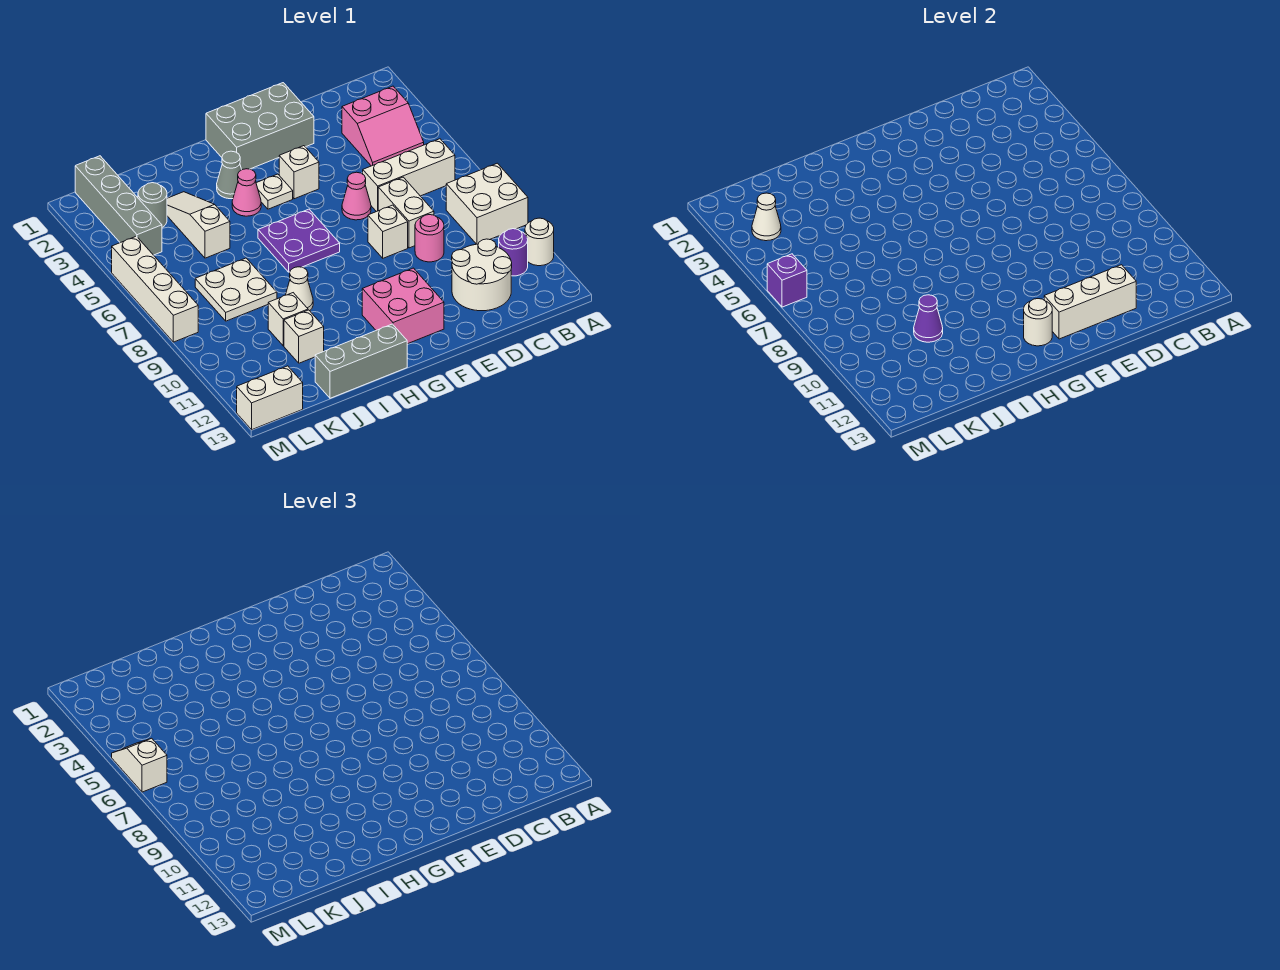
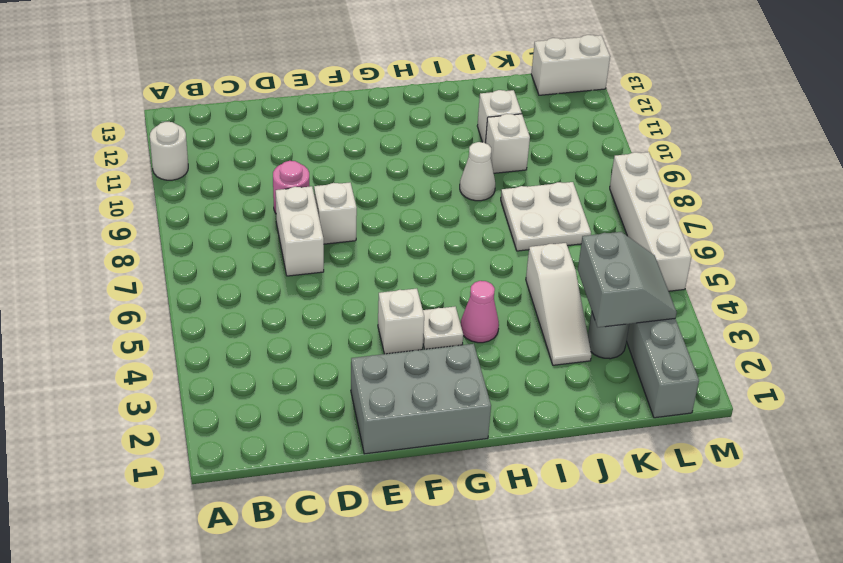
grey slope K3:L4 level 2 top K -> white cone L3 level 2
none -> white brick A8:B9 level 1
none -> pink slope B3:C4 level 1 top 3
none -> white brick B6:D6 level 1
none -> purple round brick B11 level 1

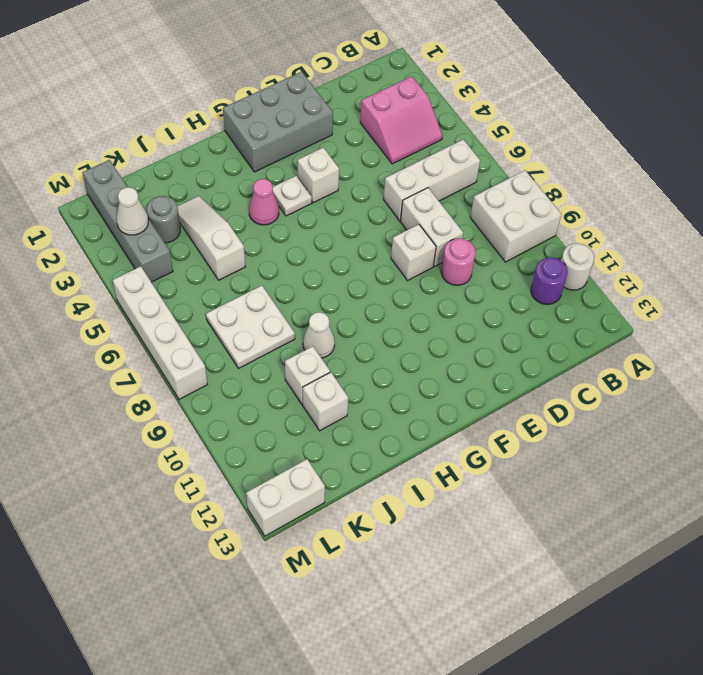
none -> white round brick C11:D12 level 1
none -> pink cone E6 level 1
none -> pink brick F11:G12 level 1
none -> purple plate G6:H7 level 1

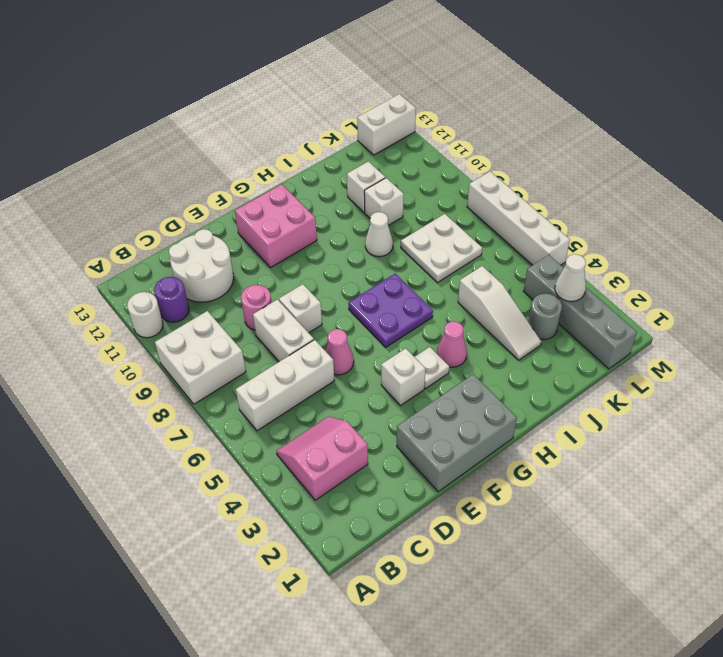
none -> grey cone H3 level 1
none -> grey brick H13:J13 level 1
none -> white brick D12:F12 level 2
none -> white round brick G12 level 2

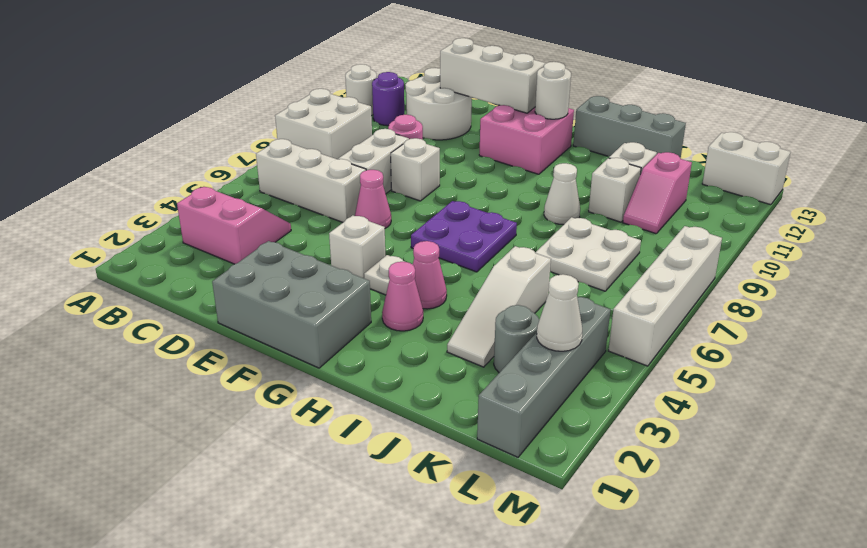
pink cone H3 level 1 -> grey cone H3 level 1
pink slope K10:K11 level 1 top 11 -> none
none -> purple cone J10 level 2
none -> purple brick M6 level 2
none -> white slope M5:M6 level 3 top 6

